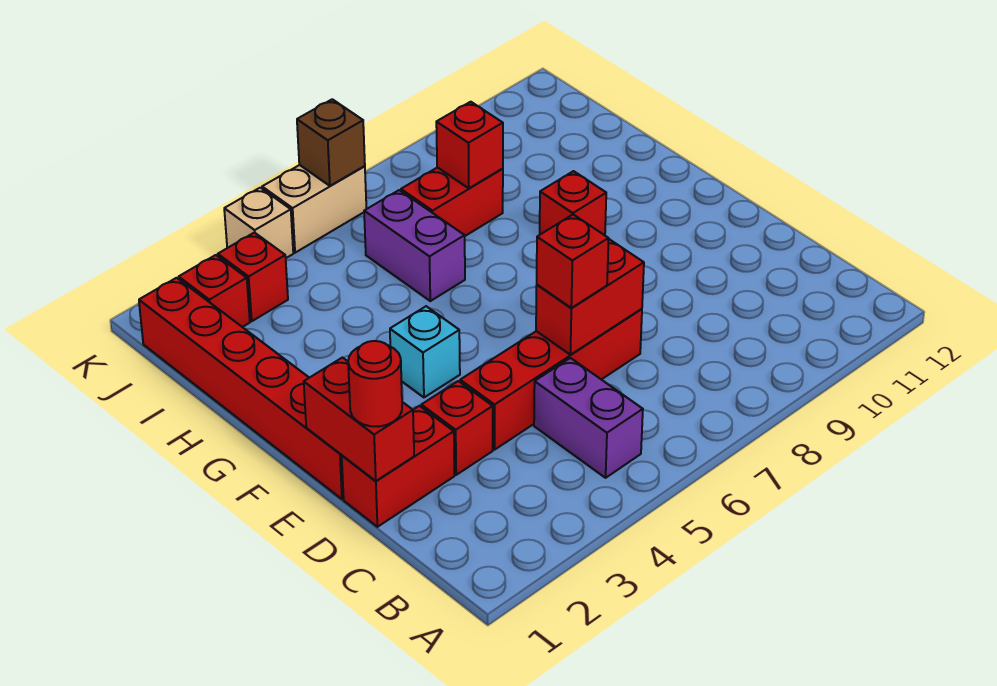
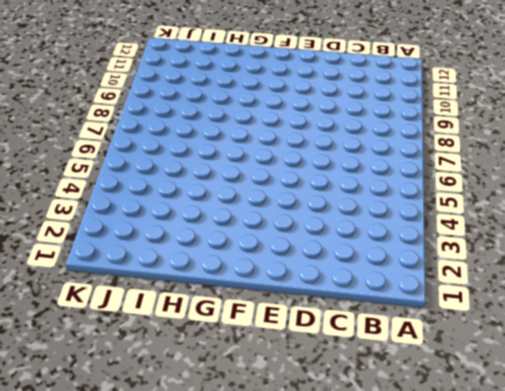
none -> purple brick B5:C5 level 1
none -> red brick D1:D2 level 1
none -> red brick D3 level 1

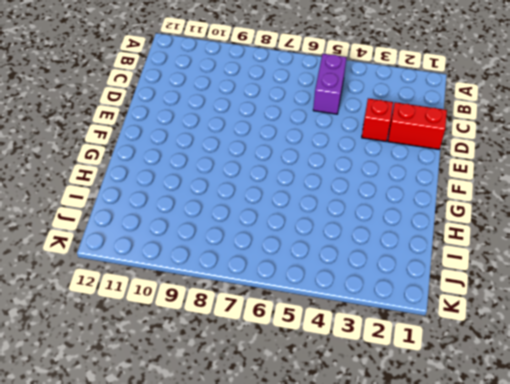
none -> red brick D4:D7 level 1
none -> red brick E1:J1 level 1
none -> cyan brick F4 level 1

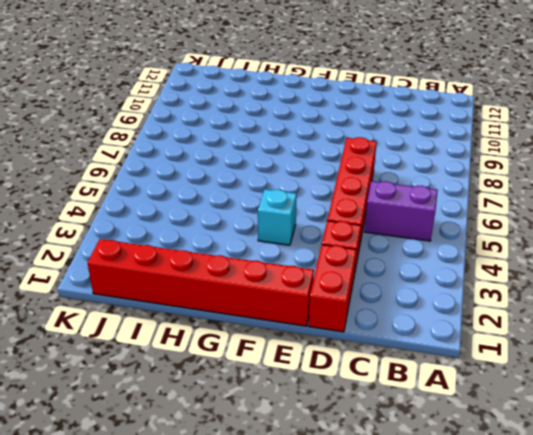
none -> red brick G9 level 1
none -> purple brick H6:I6 level 1
none -> red brick I7:I8 level 1

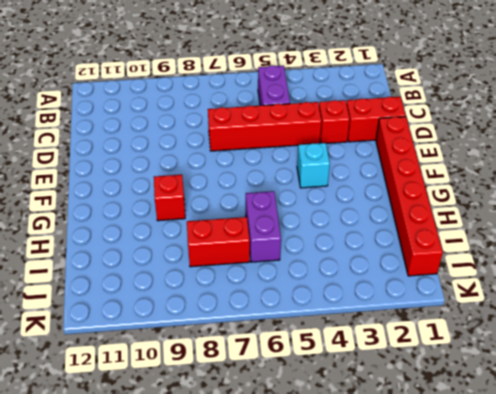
none -> red brick J2 level 1
none -> red brick J3 level 1
none -> tan brick K4 level 1

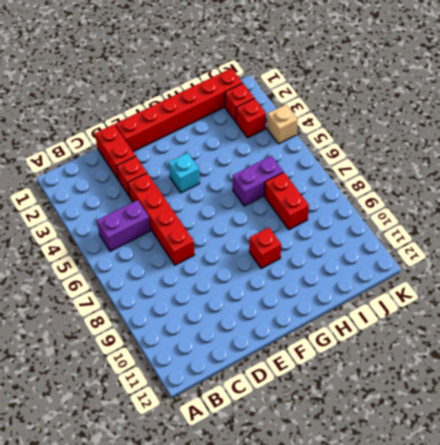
none -> tan brick K5:K6 level 1
none -> red brick D1:E1 level 2
none -> red brick D6:D7 level 2

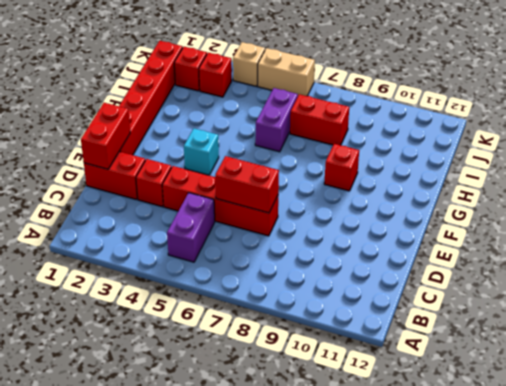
none -> red brick I8 level 2
none -> brown brick K6 level 2
none -> red round brick D1 level 3

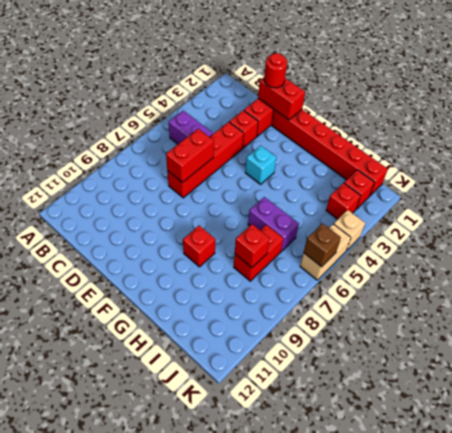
none -> red brick D6 level 3

